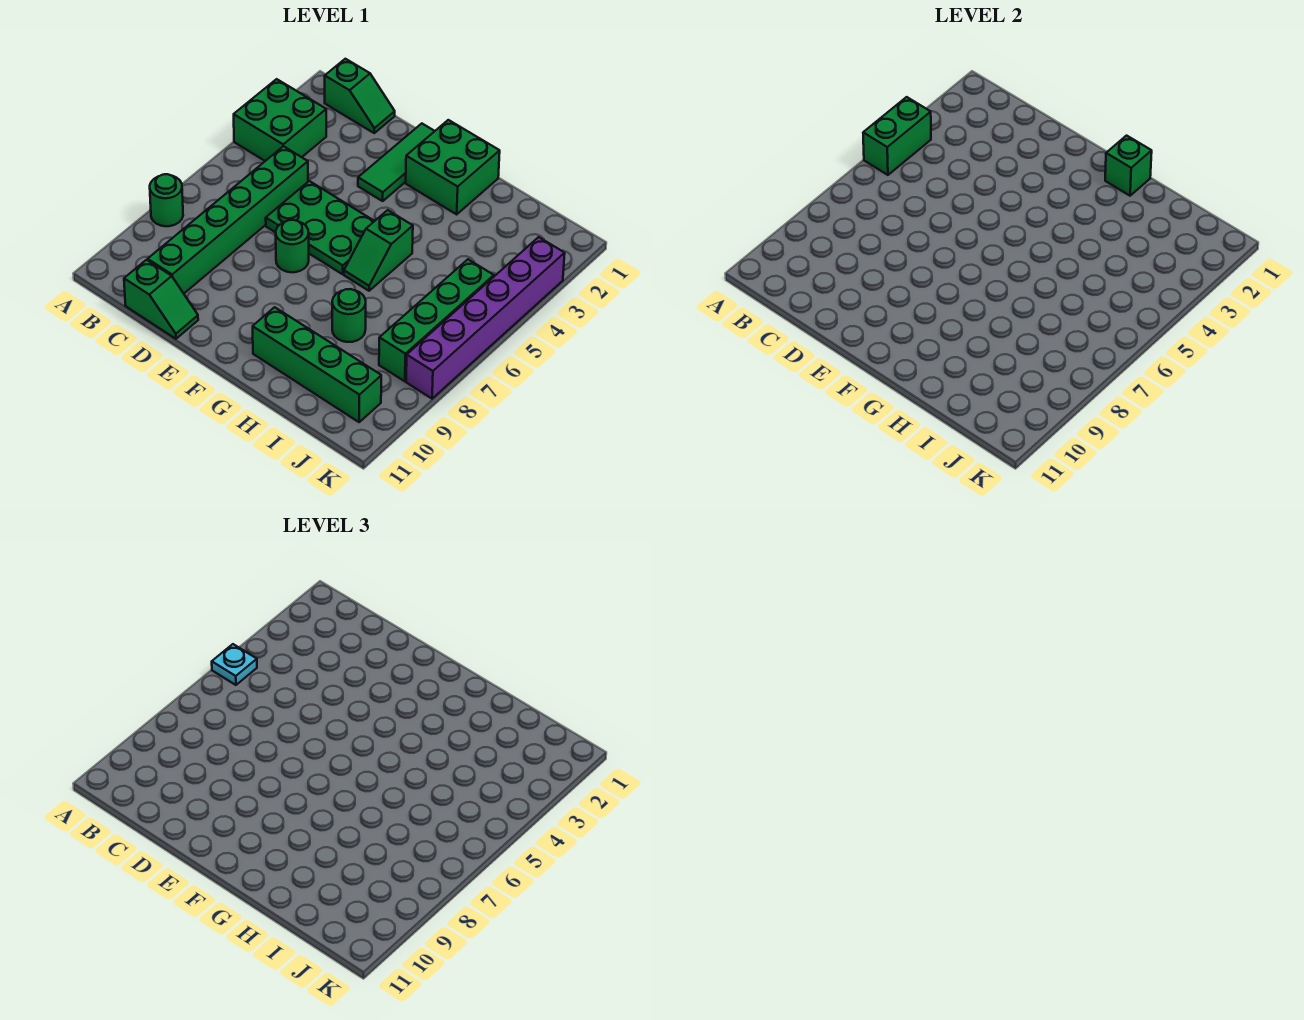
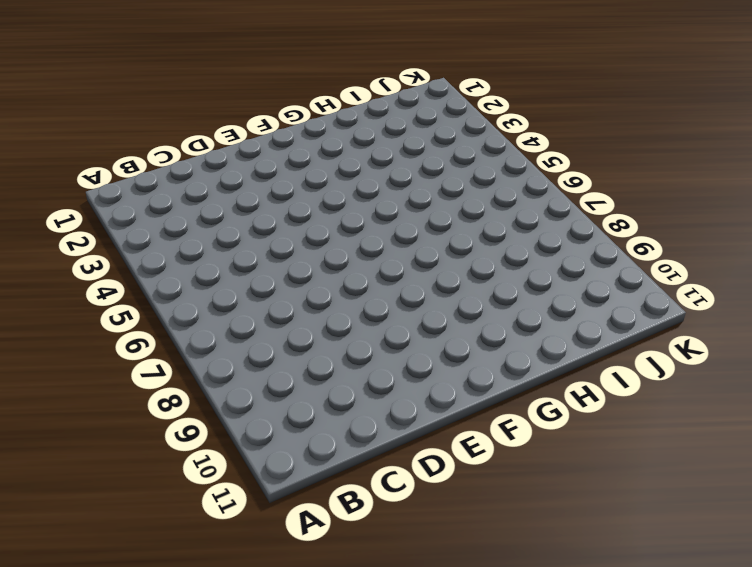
none -> green brick A3:B4 level 1
none -> green round brick A8 level 1
none -> green slope B1:C1 level 1 top B

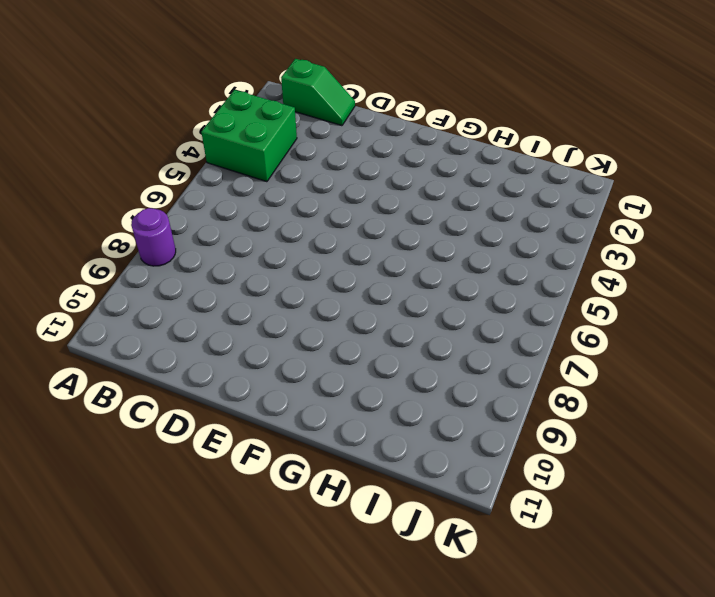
purple round brick A8 level 1 -> green round brick A8 level 1
none -> green brick C5:C10 level 1
none -> green slope C11:D11 level 1 top C
none -> green plate D5:F6 level 1

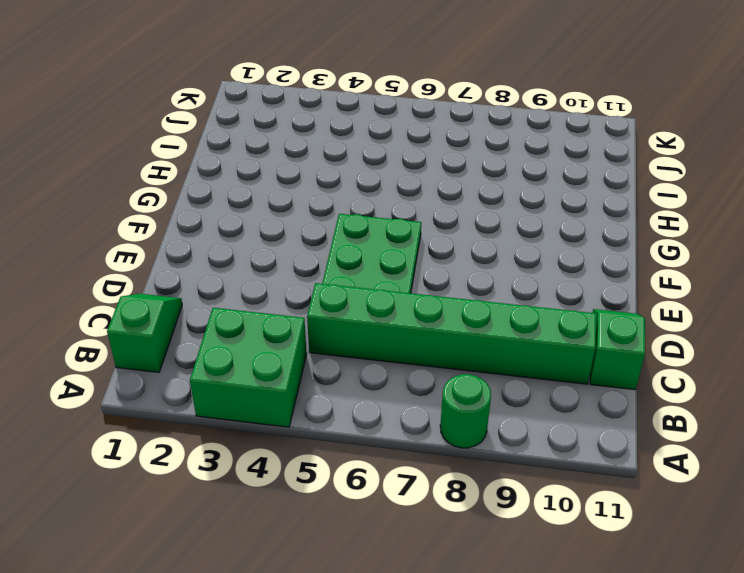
none -> green tile E1:E3 level 1
none -> green round brick E7 level 1
none -> green brick F1:G2 level 1

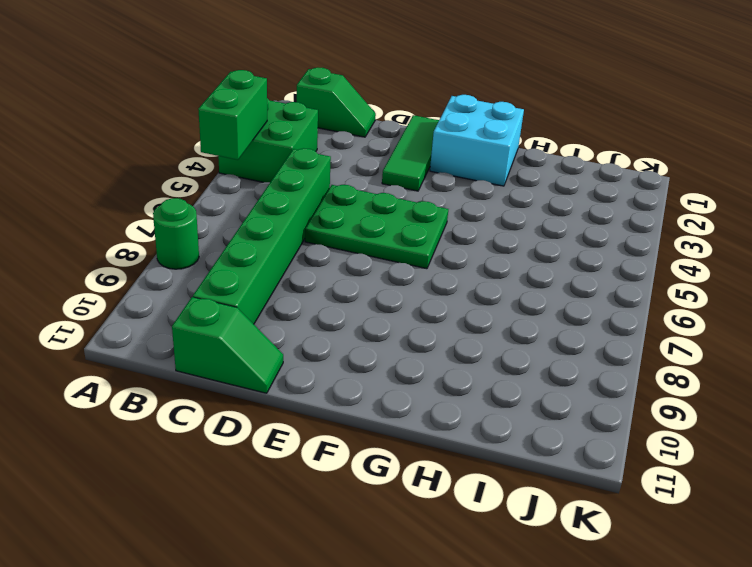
cyan brick F1:G2 level 1 -> green brick F1:G2 level 1
none -> green round brick E7 level 1
none -> green slope G5:G6 level 1 top 5
none -> green brick G10:J10 level 1

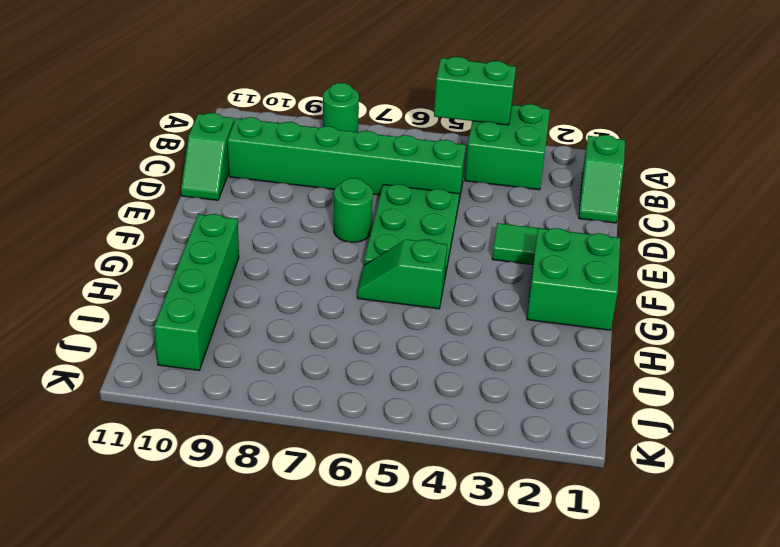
none -> green round brick H8 level 1
none -> green brick J5:J8 level 1
none -> purple brick K3:K8 level 1

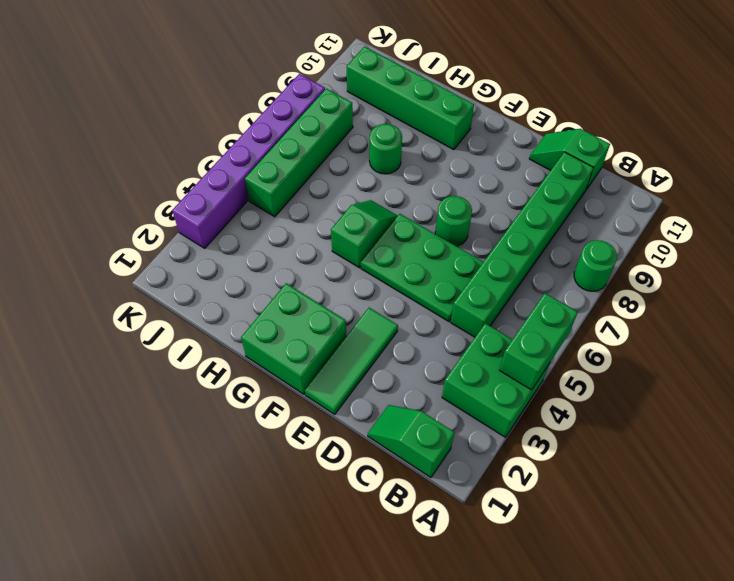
none -> green brick G1 level 2
none -> cyan plate A5 level 3

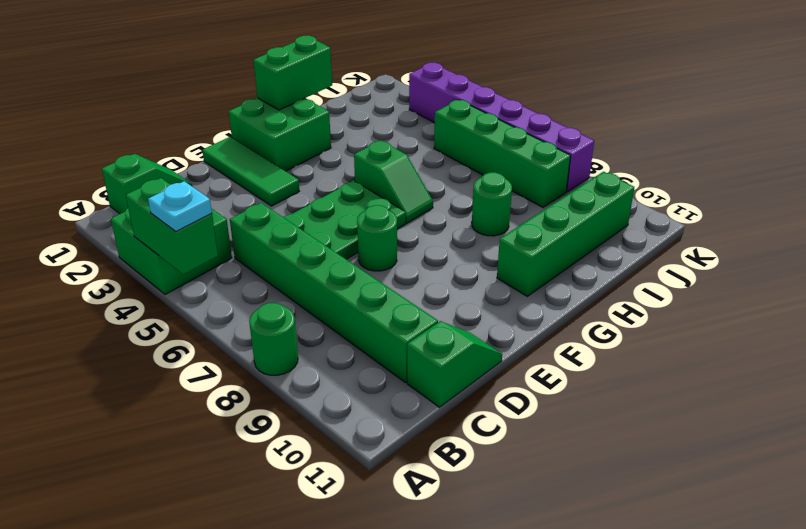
green brick G1:H1 level 2 -> green brick G1 level 2

